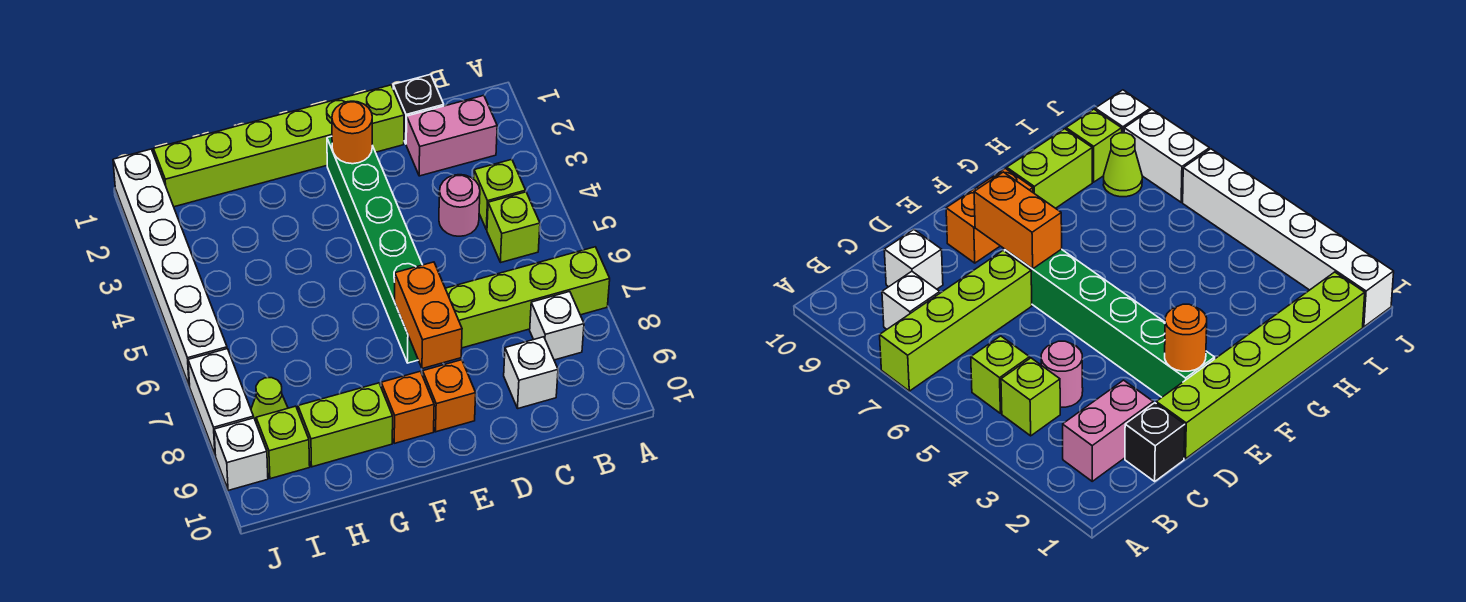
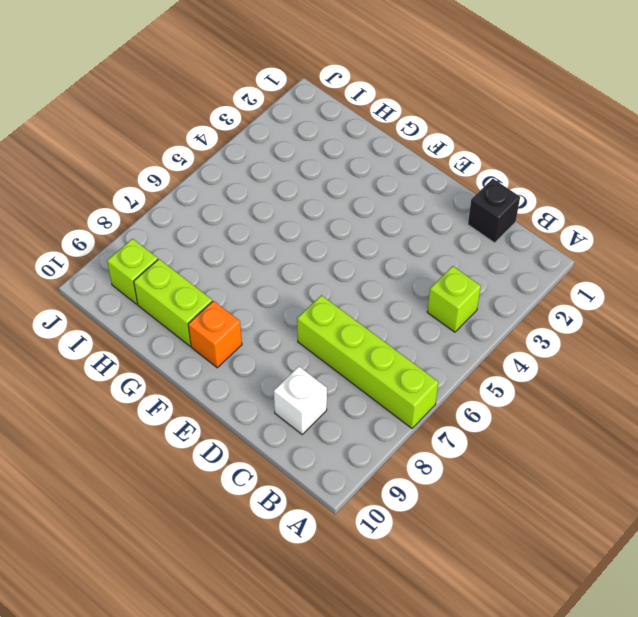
none -> pink brick B2:C2 level 1
none -> lime brick B5 level 1
none -> white brick B8 level 1

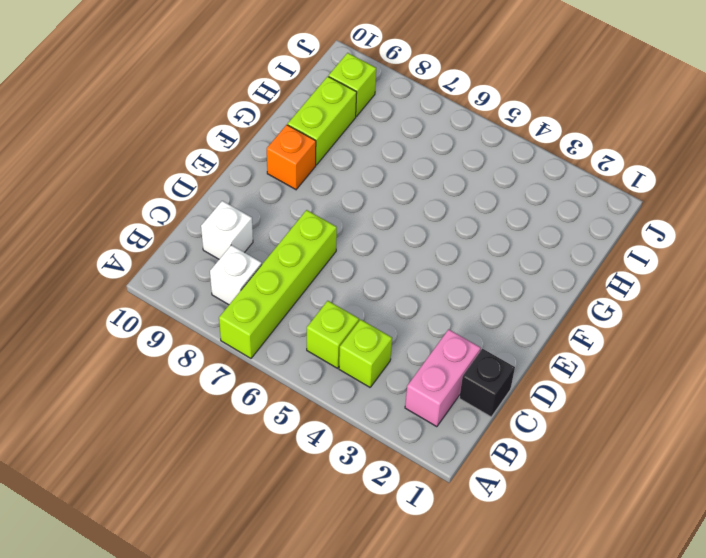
none -> pink round brick C4 level 1
none -> lime brick D1:I1 level 1
none -> green brick E2:E7 level 1

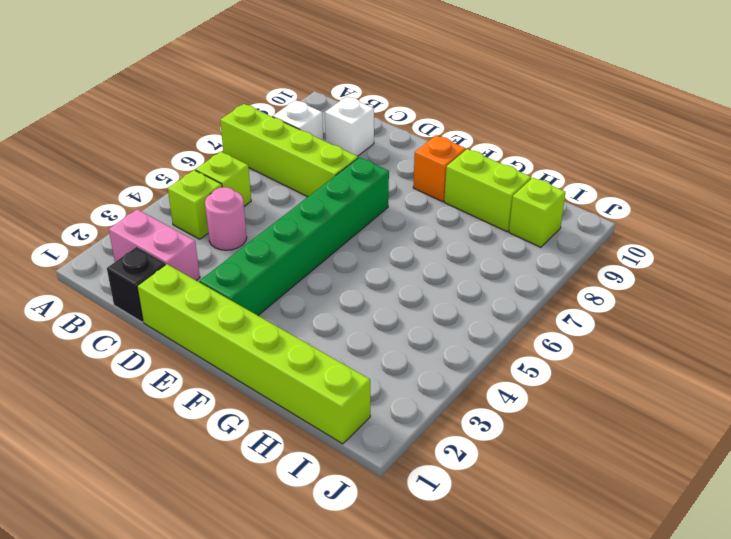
none -> orange brick E9 level 1
none -> lime cone I8 level 1
none -> white brick J1:J6 level 1

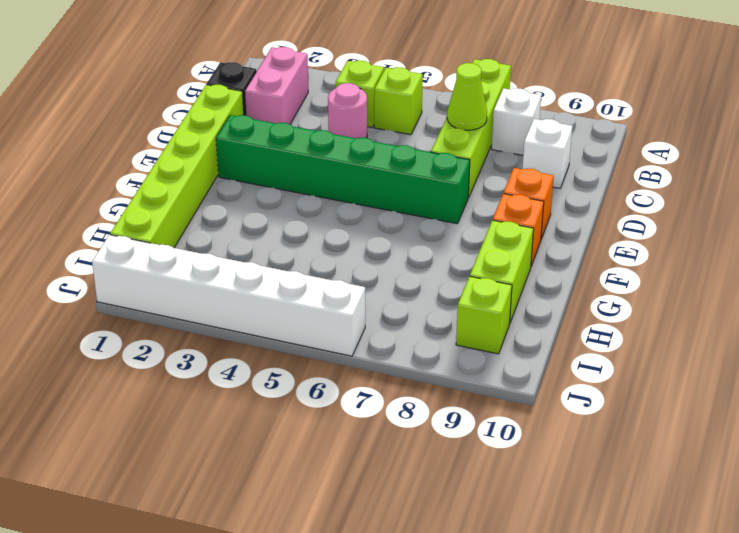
lime cone C7 level 2 -> lime cone I8 level 1
none -> white brick J7:J8 level 1
none -> white brick J9 level 1
none -> orange round brick E2 level 2

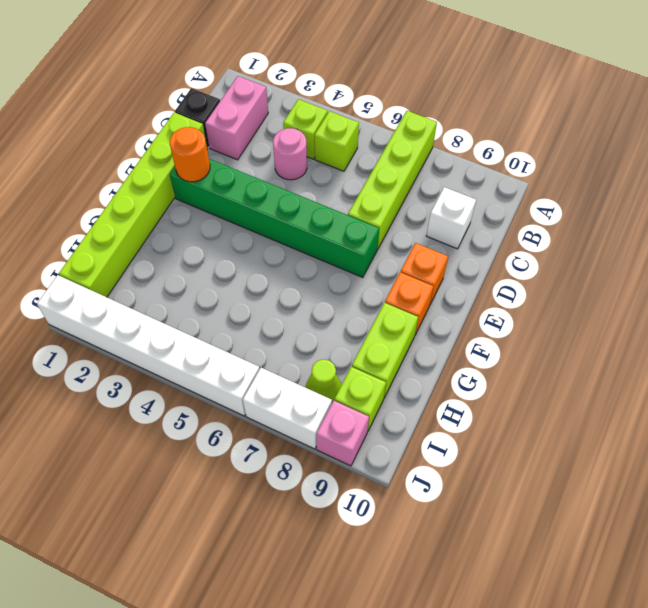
pink brick J9 level 1 -> white brick J9 level 1
none -> white brick B8 level 1
none -> orange brick E7:E8 level 2

